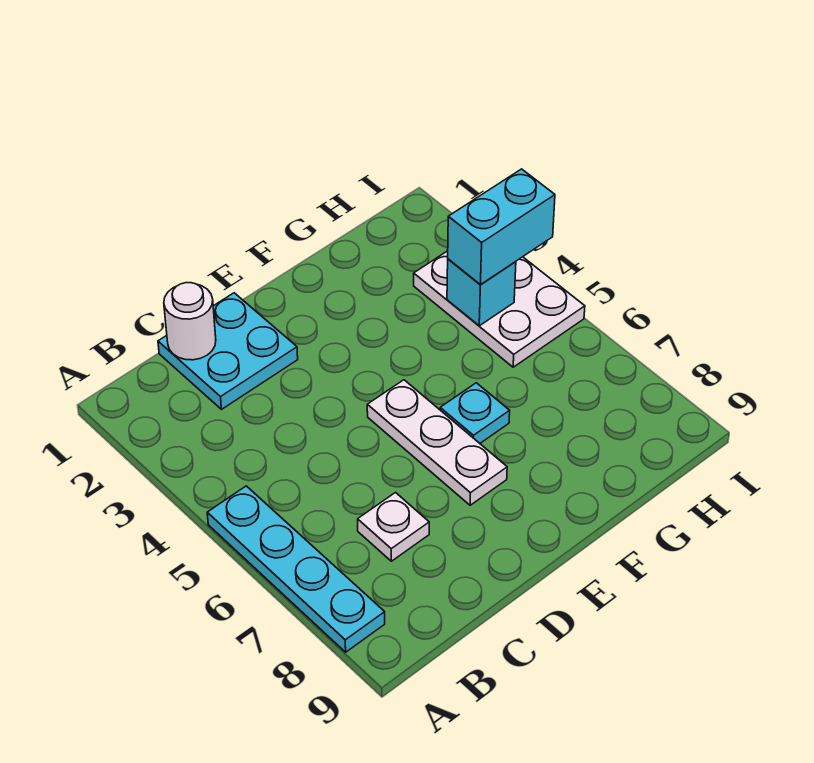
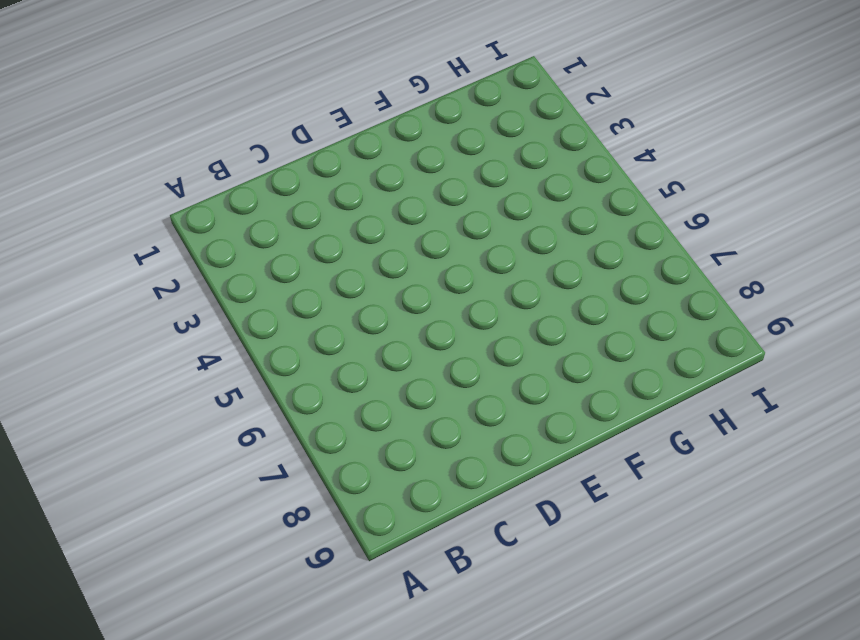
none -> cyan plate A5:A8 level 1
none -> cyan plate C1:D2 level 1

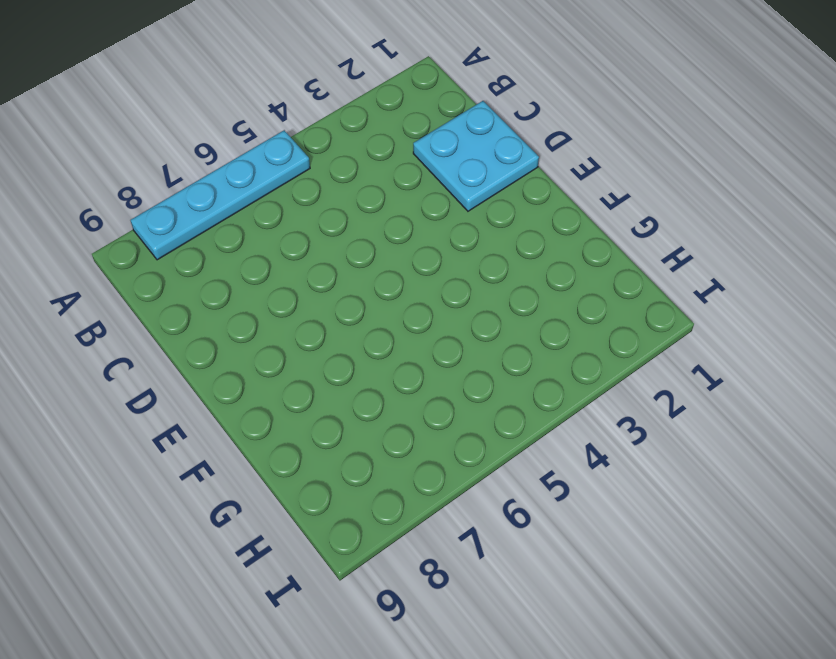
none -> white plate C7 level 1
none -> white plate E5:E7 level 1

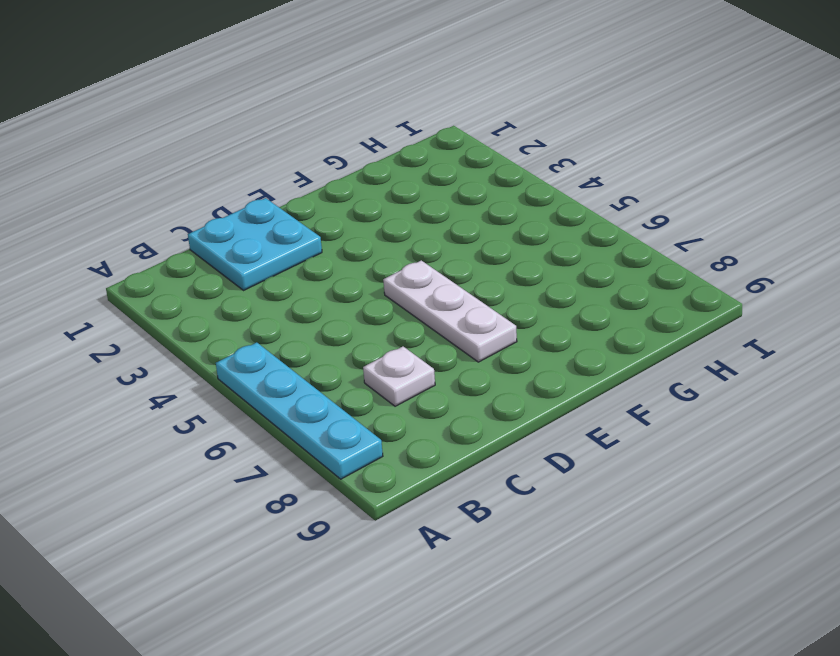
none -> cyan plate F6 level 1
none -> white plate H3:I5 level 1

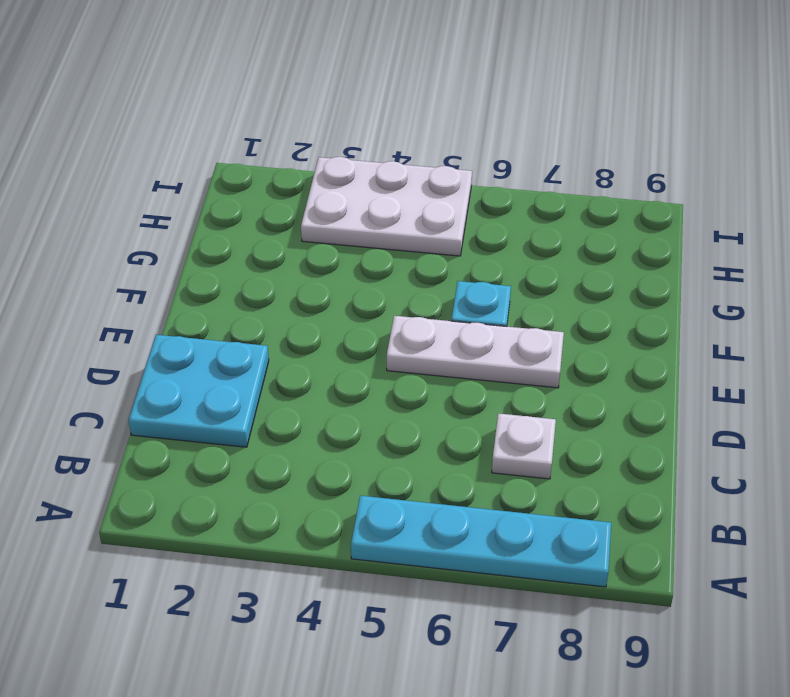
none -> white round brick C1 level 2
none -> cyan brick H4 level 2

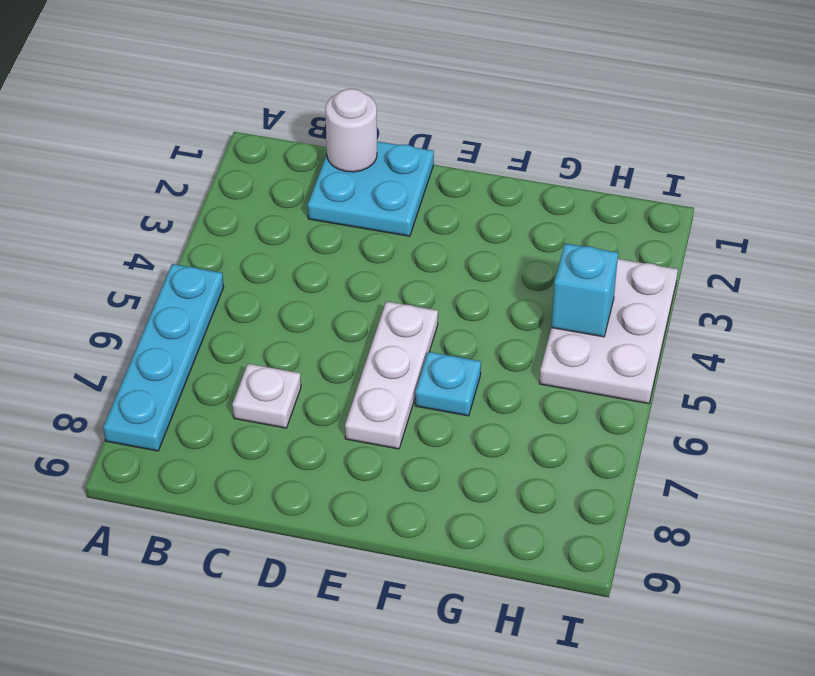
none -> cyan brick H4:I4 level 3

